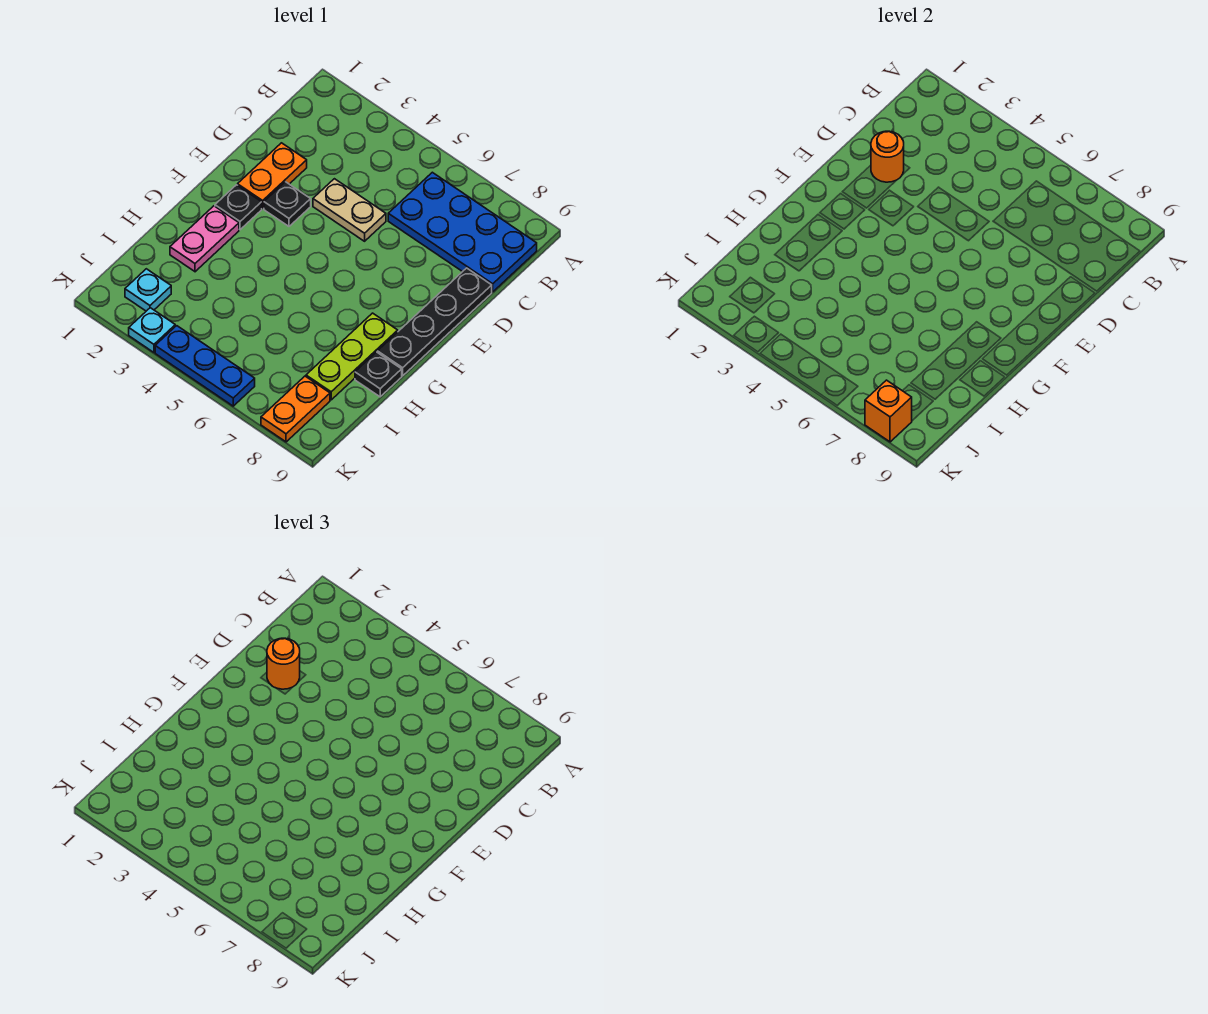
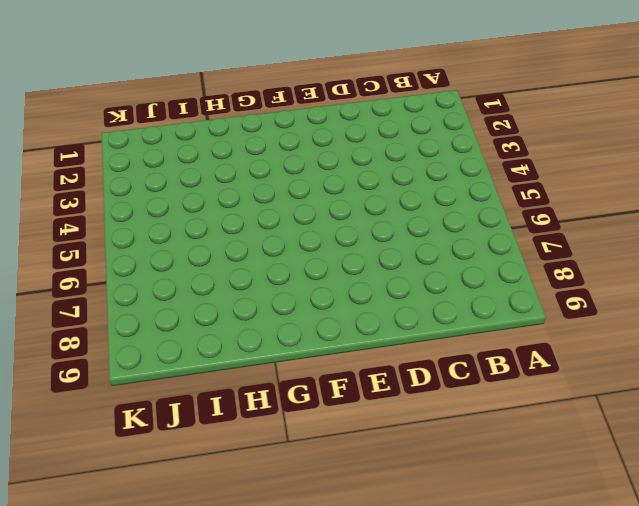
none -> blue plate B6:C9 level 1
none -> orange plate D2:E2 level 1
none -> tan plate D4:D5 level 1

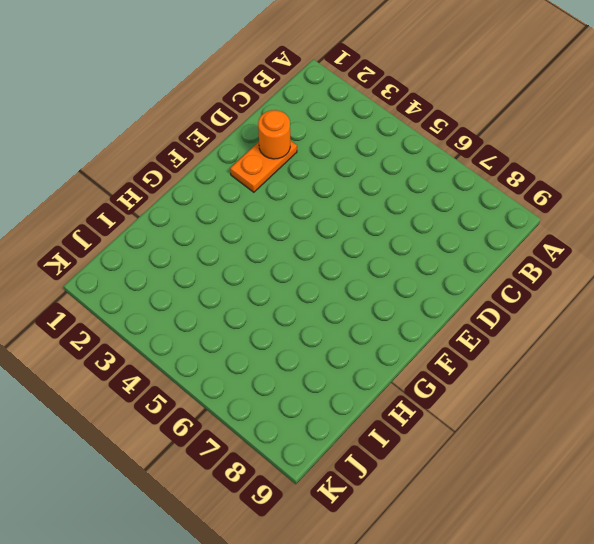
none -> blue plate B6:C9 level 1
none -> tan plate D4:D5 level 1
none -> black plate D9:G9 level 1

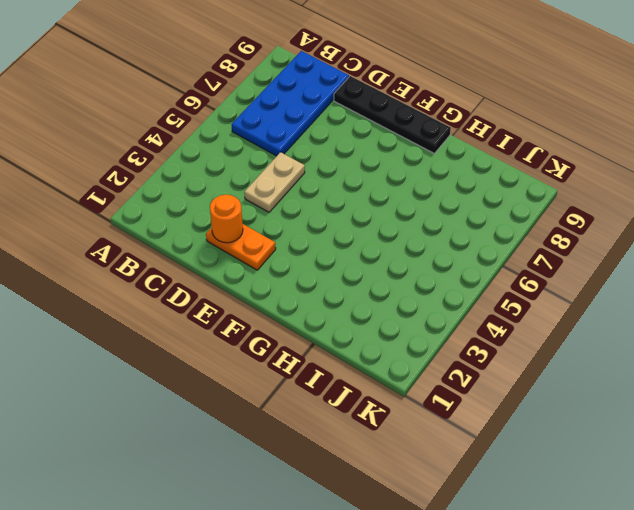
none -> black plate E3 level 1
none -> black plate F2 level 1
none -> pink plate G2:H2 level 1

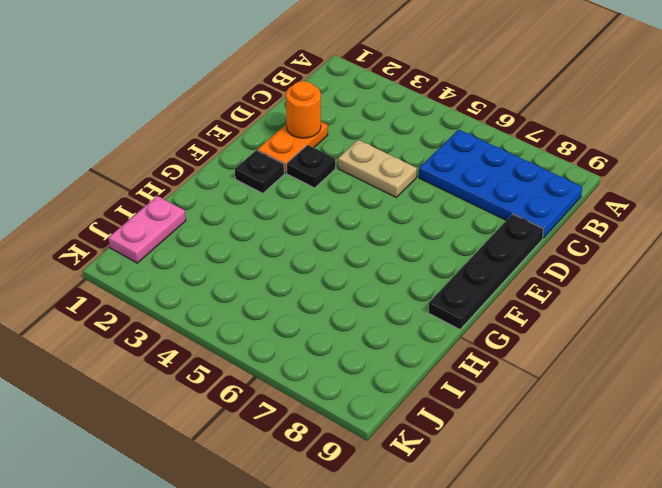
pink plate I1:J1 level 1 -> pink plate G2:H2 level 1
none -> lime plate G8:I8 level 1
none -> black plate H9 level 1
none -> cyan plate J2 level 1

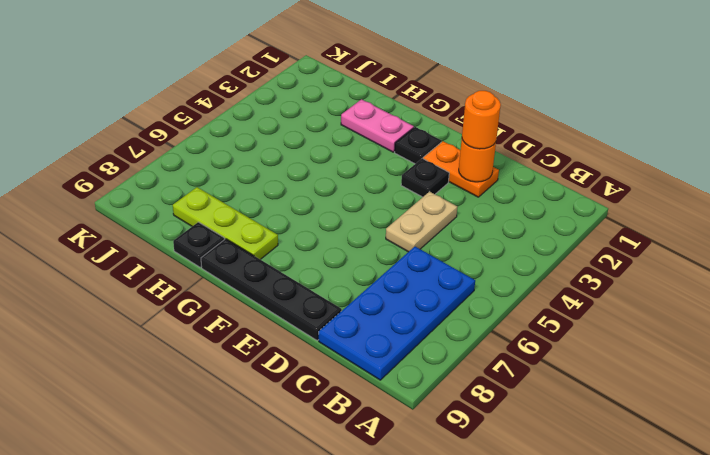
none -> cyan plate J2 level 1
none -> orange plate J8:K8 level 1
none -> cyan plate K3 level 1

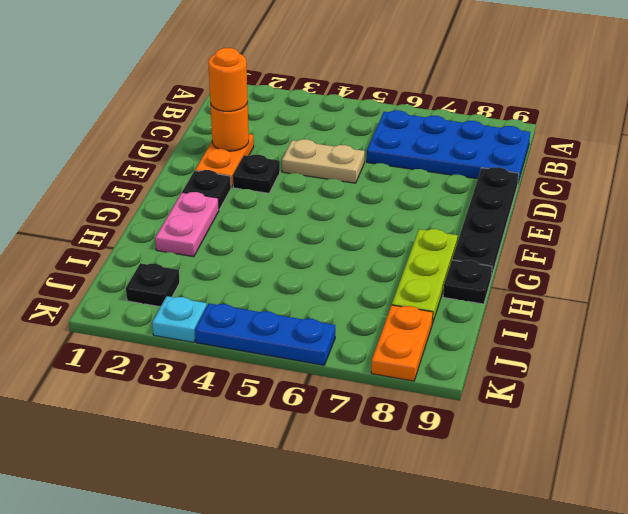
black plate J2 level 1 -> cyan plate J2 level 1
none -> orange brick K8 level 2

